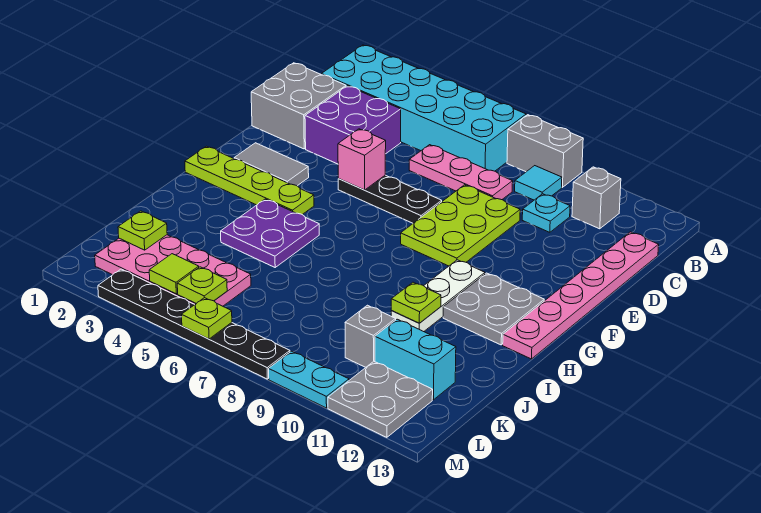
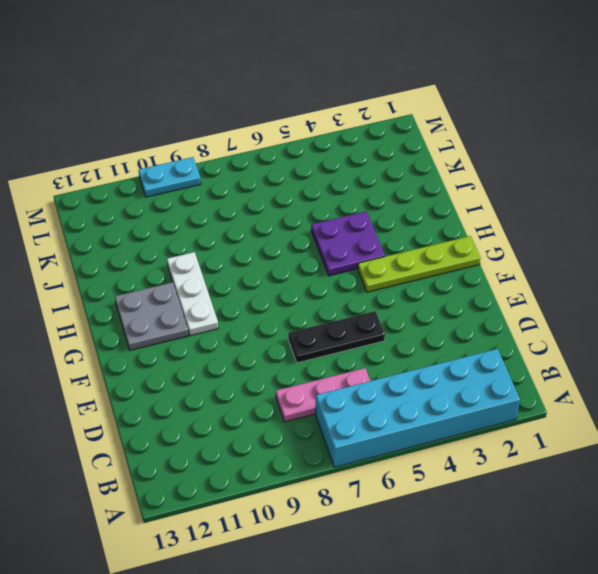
none -> grey brick A8:A9 level 1
none -> cyan tile B9 level 1
none -> grey brick B11 level 1

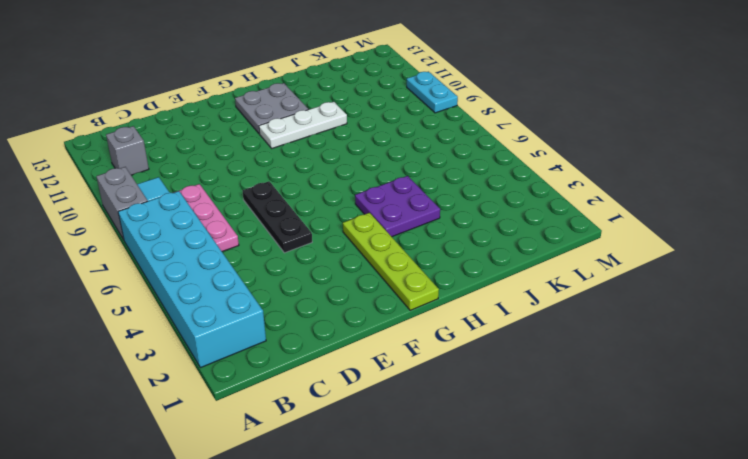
none -> grey brick C1:D2 level 1
none -> purple brick C3:D4 level 1
none -> cyan plate C10 level 1

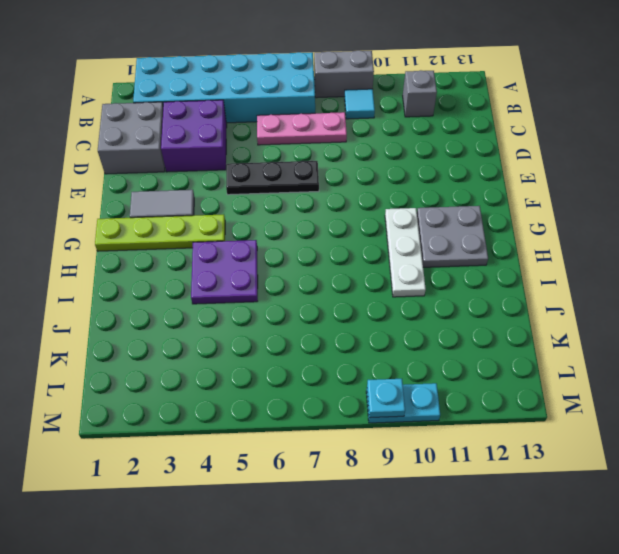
cyan plate M9 level 2 -> cyan plate C10 level 1
none -> pink plate C13:H13 level 1
none -> lime plate D8:F9 level 1
none -> pink plate K2:L5 level 1

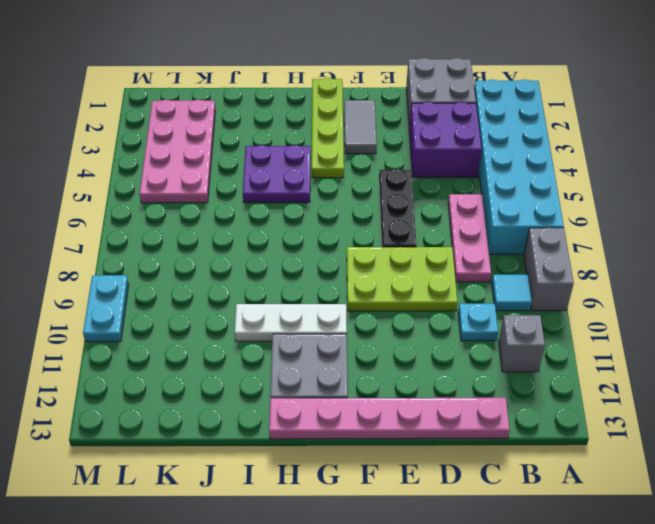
none -> grey brick K10 level 1
none -> cyan brick K11:K12 level 1
none -> grey plate L11:M12 level 1

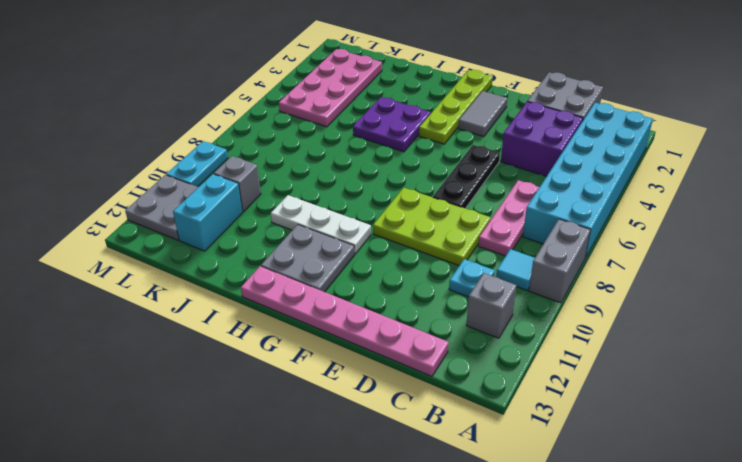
none -> black plate M3:M8 level 1
none -> pink brick E5 level 2
none -> lime plate I10 level 2

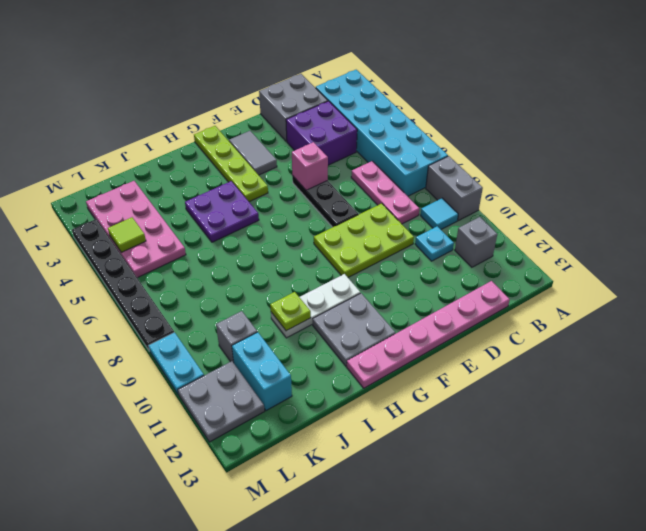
none -> lime plate K2 level 2
none -> lime plate L5 level 2
none -> lime plate M6 level 2

